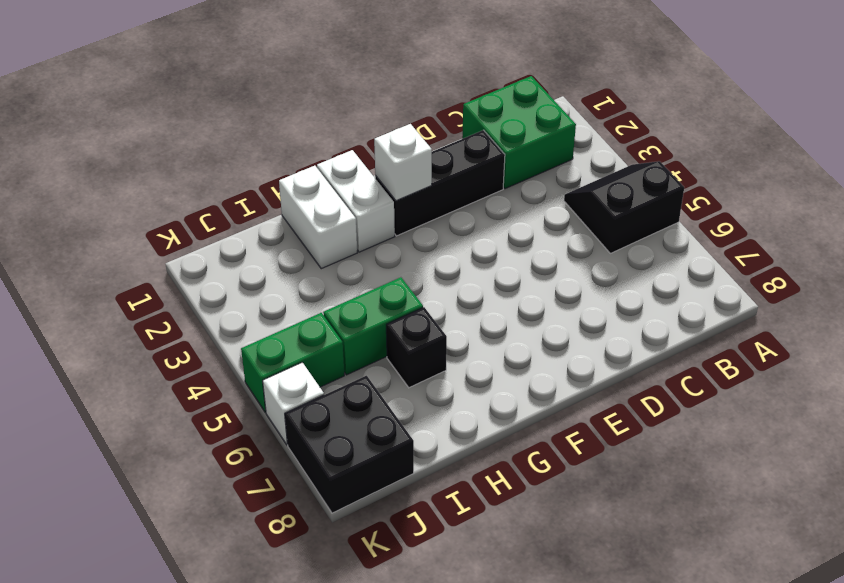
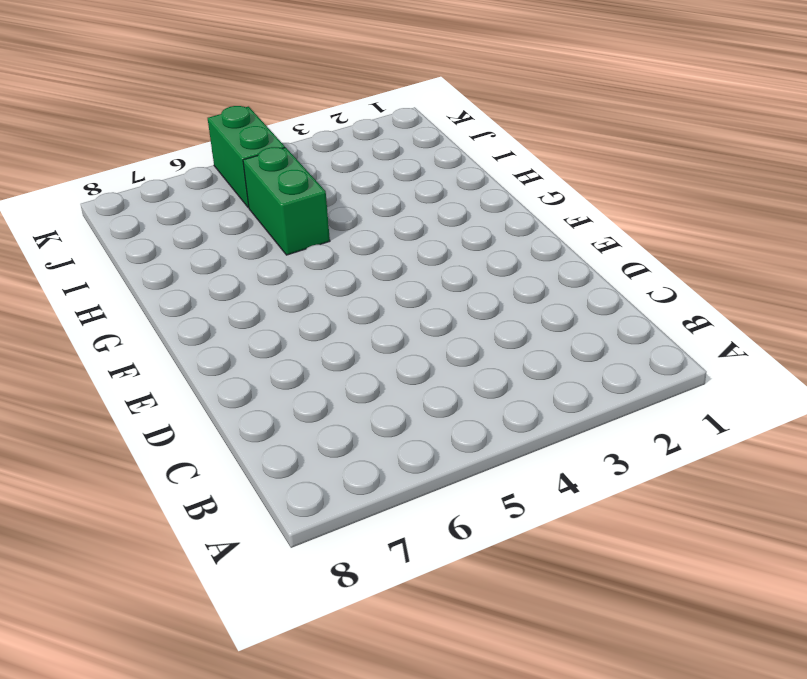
none -> black slope A4:B5 level 1 top 5
none -> green brick B1:C2 level 1

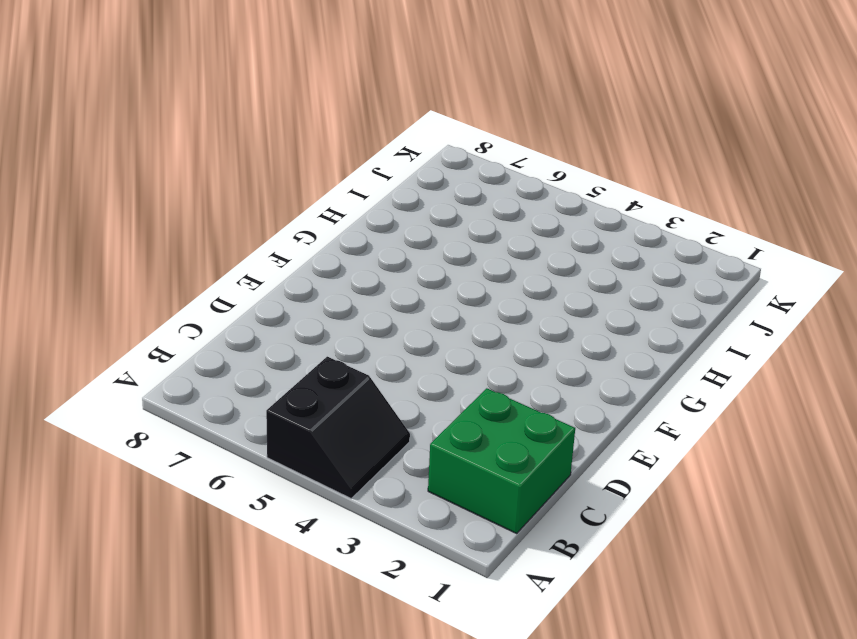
none -> black brick D2:F2 level 1
none -> white brick G1:G2 level 1

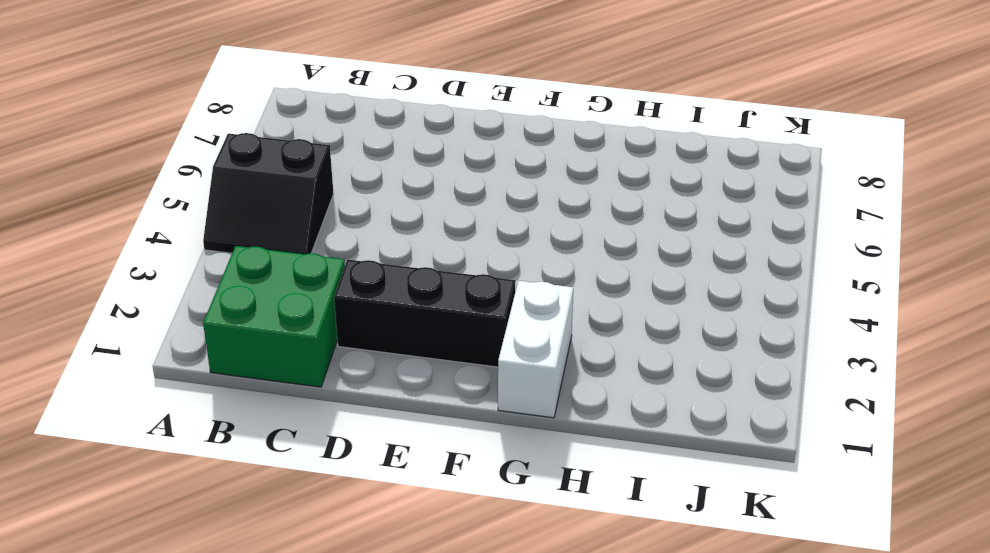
none -> white brick H1:H2 level 1
none -> green brick H5:I5 level 1

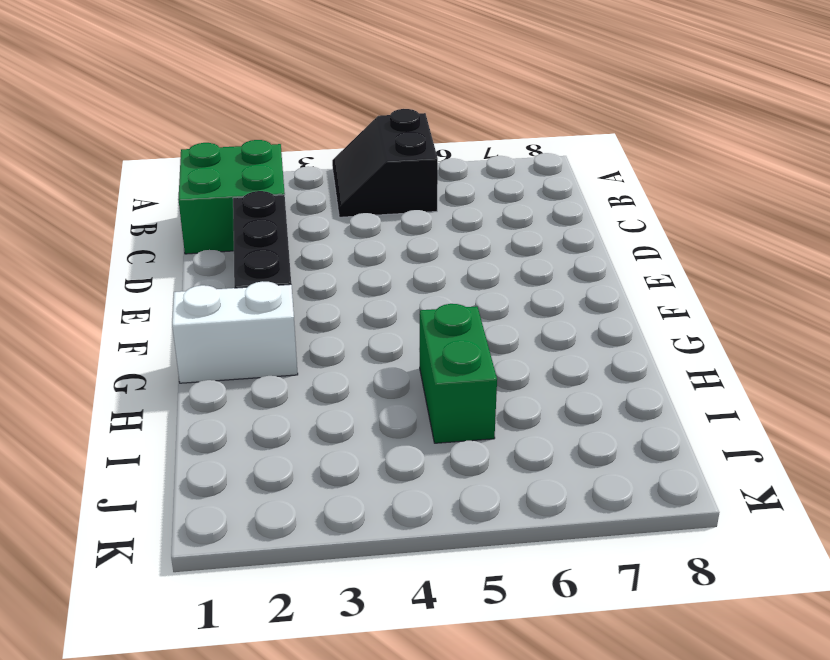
none -> white brick H1:H2 level 1
none -> black brick H6 level 1

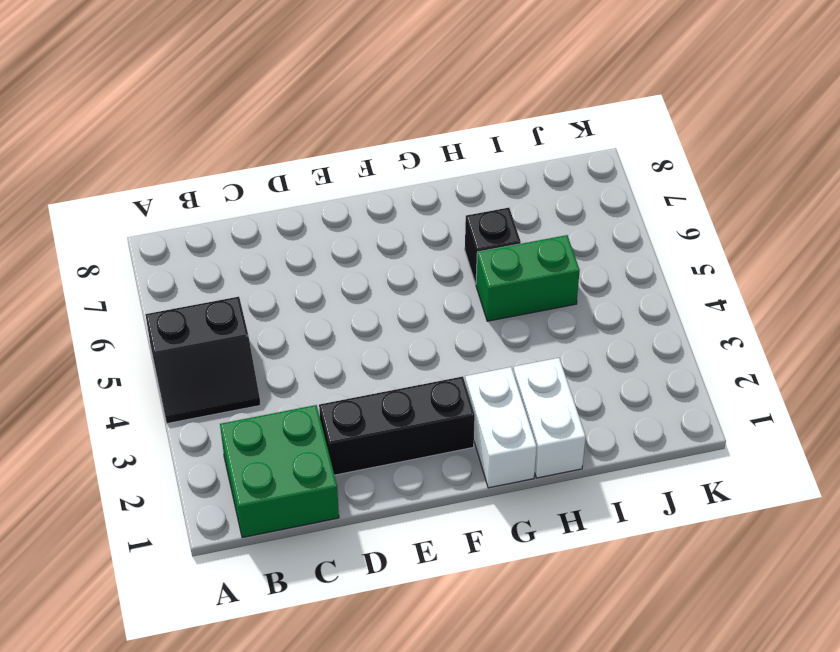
none -> green brick J5:K5 level 1
none -> black brick J7:K8 level 1

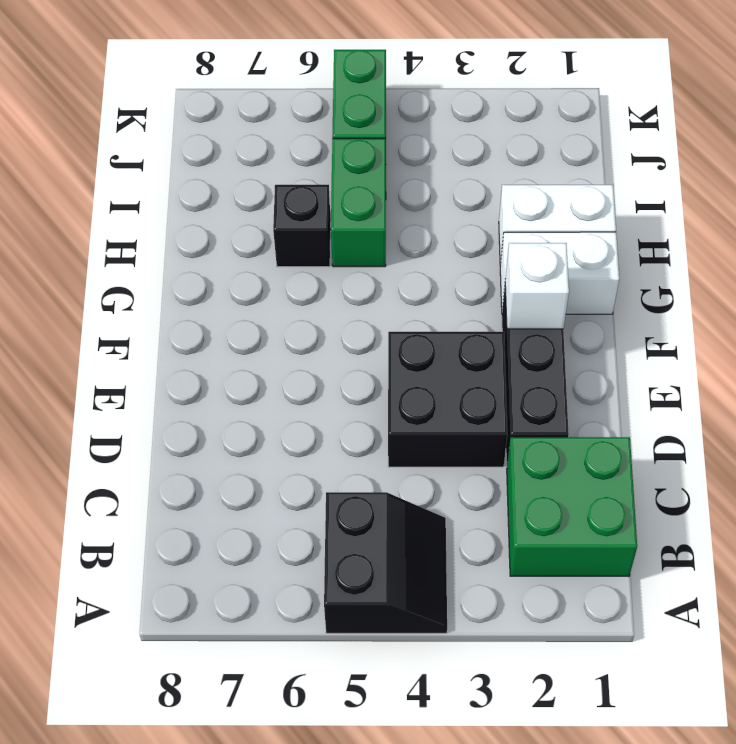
black brick D3:E4 level 1 -> black brick J7:K8 level 1
none -> white brick K6 level 1

